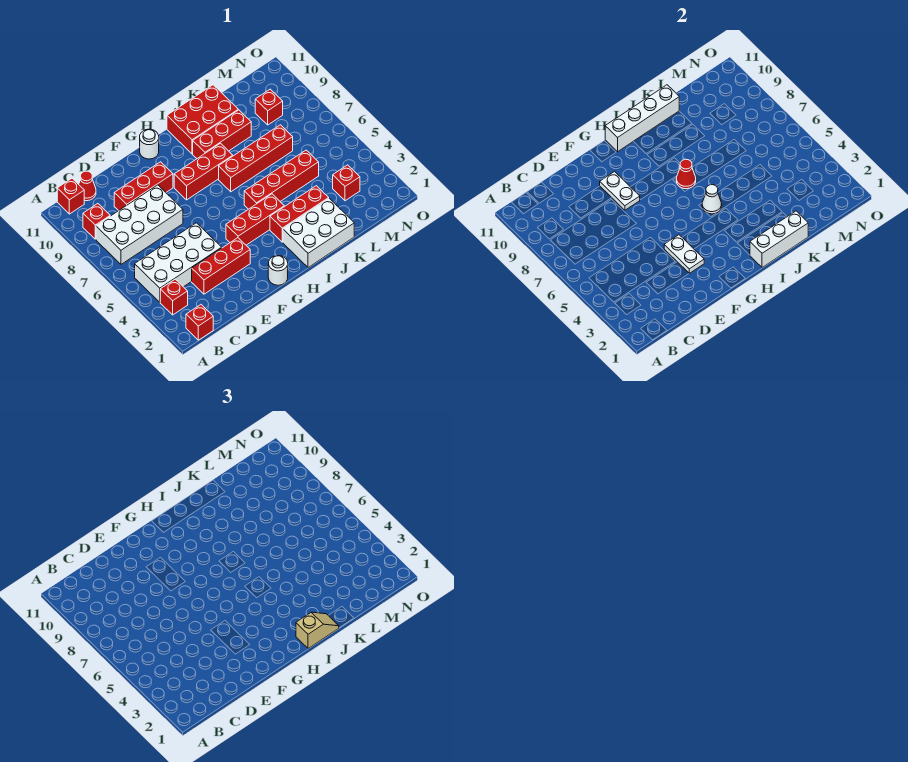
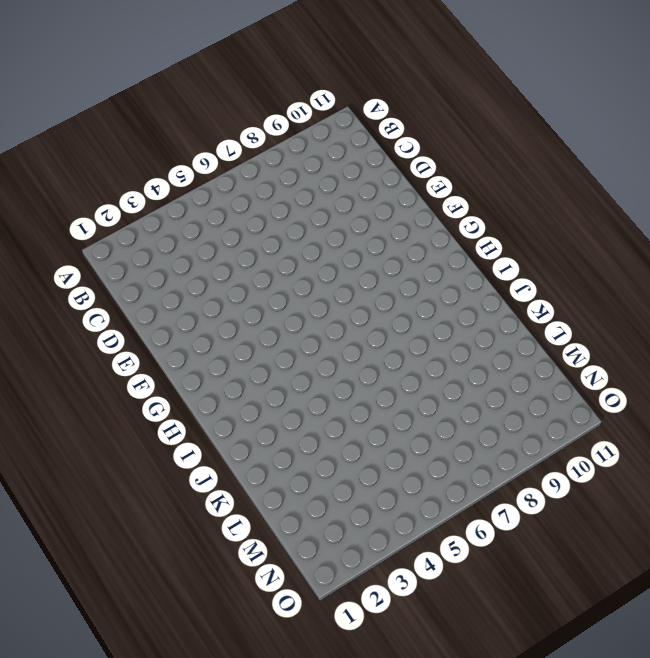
none -> red brick B1 level 1
none -> red brick B3 level 1
none -> white brick B4:E5 level 1

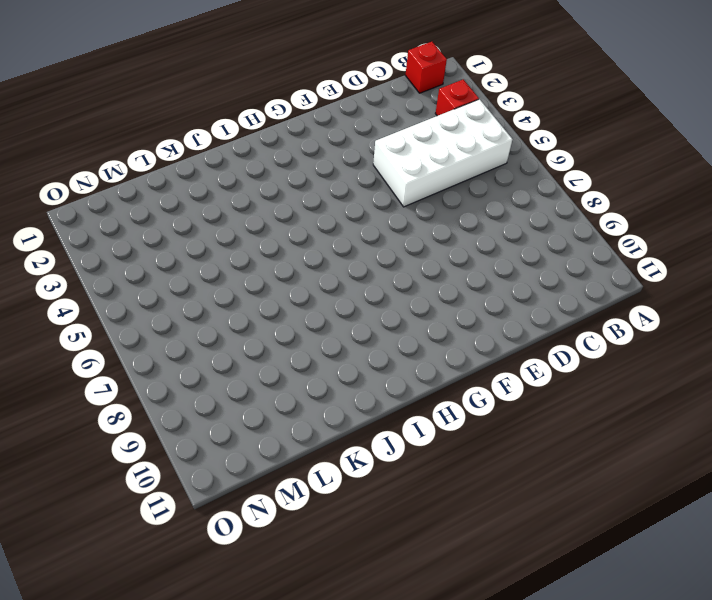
none -> white brick B7:E8 level 1
none -> red brick B9 level 1
none -> red brick B11 level 1

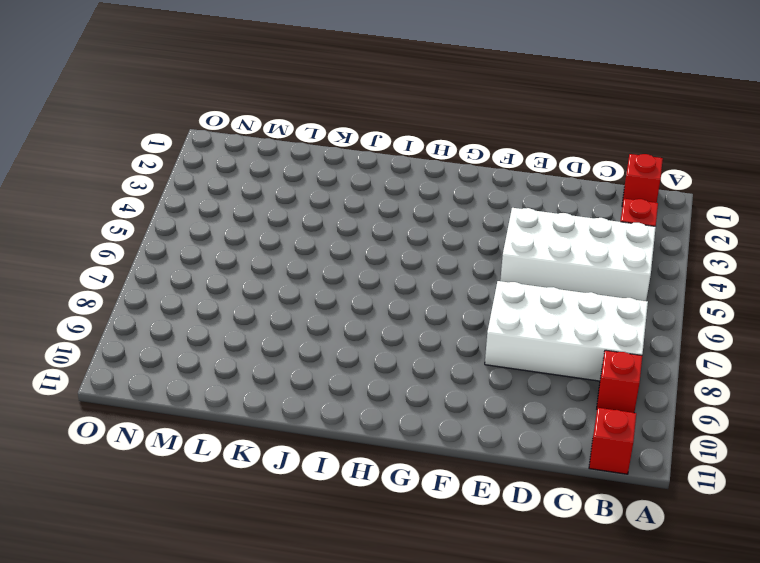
none -> red cone C11 level 1
none -> red brick D3:F3 level 1
none -> red brick D9:F9 level 1

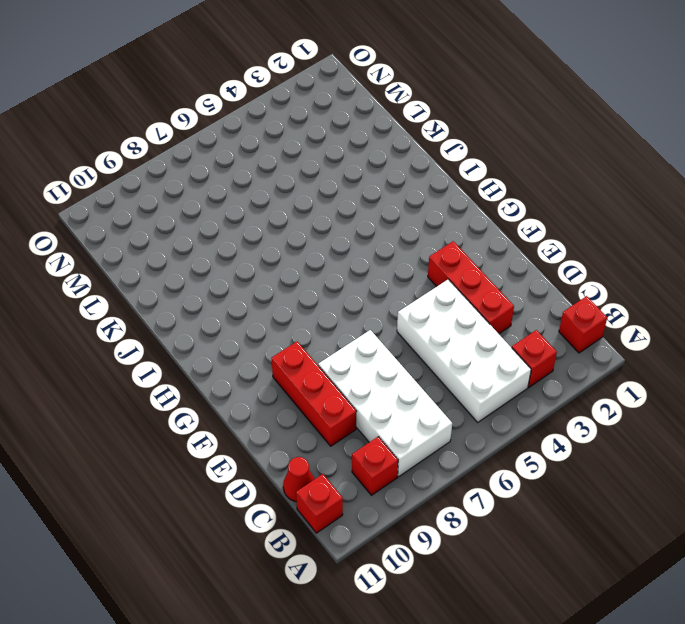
none -> white round brick G1 level 1
none -> red brick G4:I4 level 1
none -> red brick G8:I8 level 1

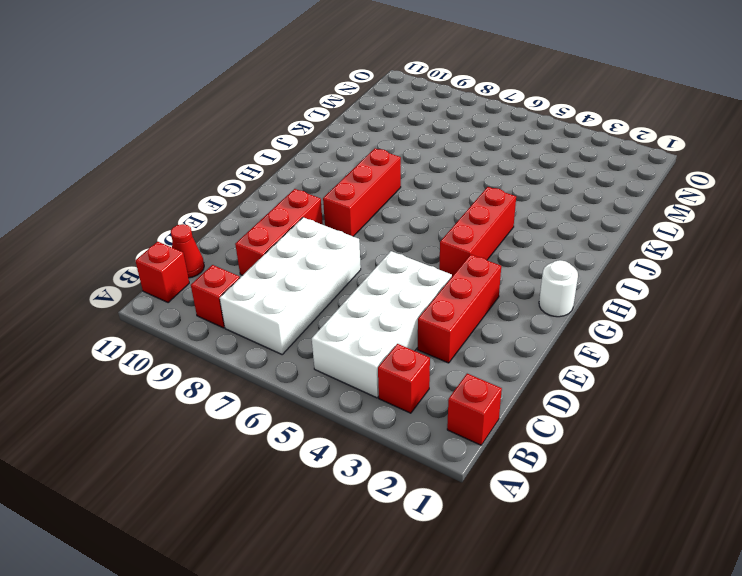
none -> white round brick G11 level 1
none -> white brick I1:K2 level 1
none -> red brick I3:K3 level 1

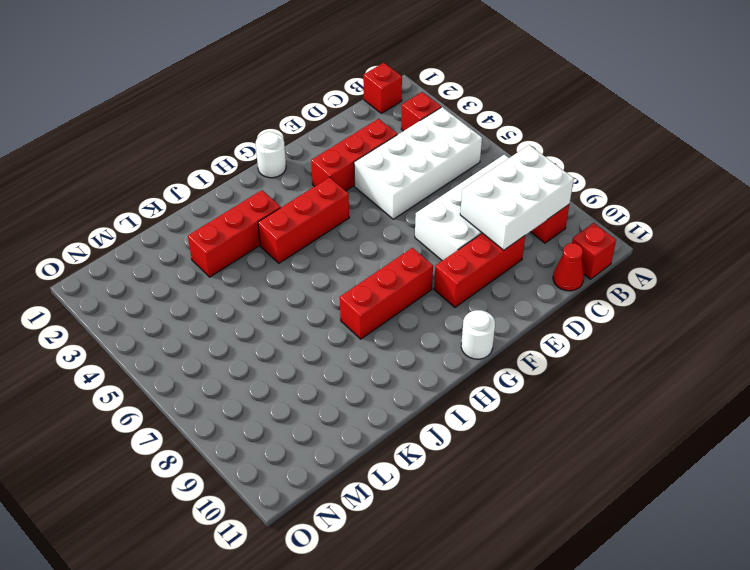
white brick B8:D9 level 2 -> white brick I1:K2 level 1
none -> red brick I5:L5 level 1
none -> red brick I7:L7 level 1
none -> red brick I9:K9 level 1

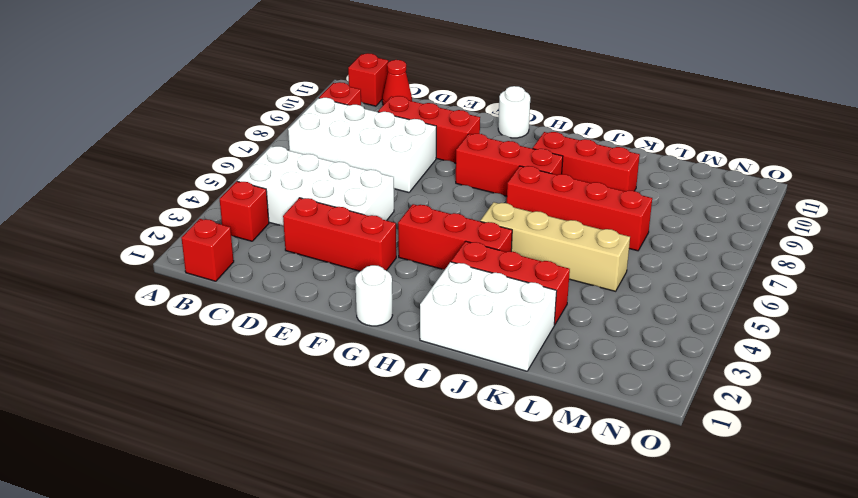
tan brick I5:L5 level 1 -> red brick I5:L5 level 1
none -> red brick I10:K11 level 1
none -> red brick M3 level 1
none -> red brick M9 level 1

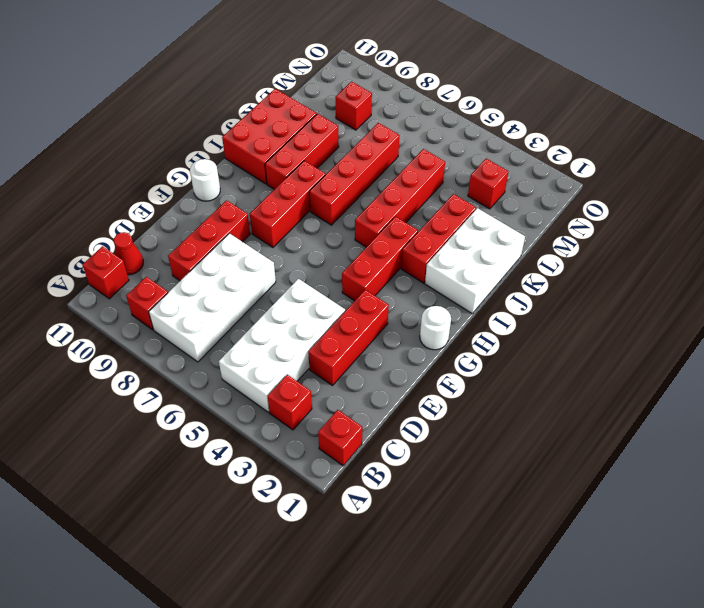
none -> white plate F3:F4 level 2
none -> white plate F8:F9 level 2
none -> white brick H11:K11 level 2

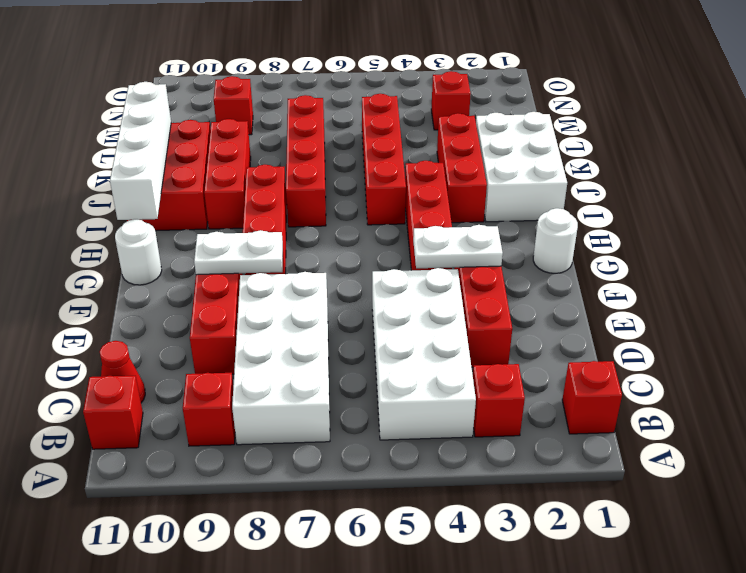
none -> white brick I1:K1 level 2
none -> white cone I5 level 2
none -> red cone I7 level 2

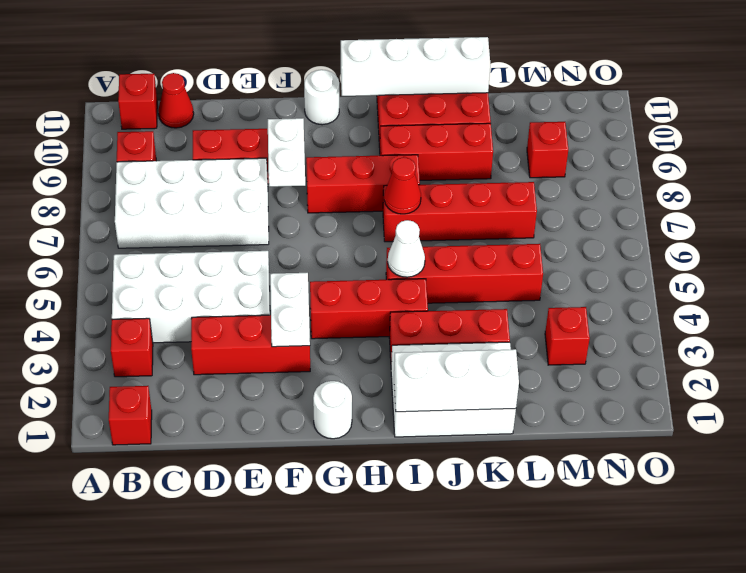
none -> tan slope I1:J1 level 3 top I

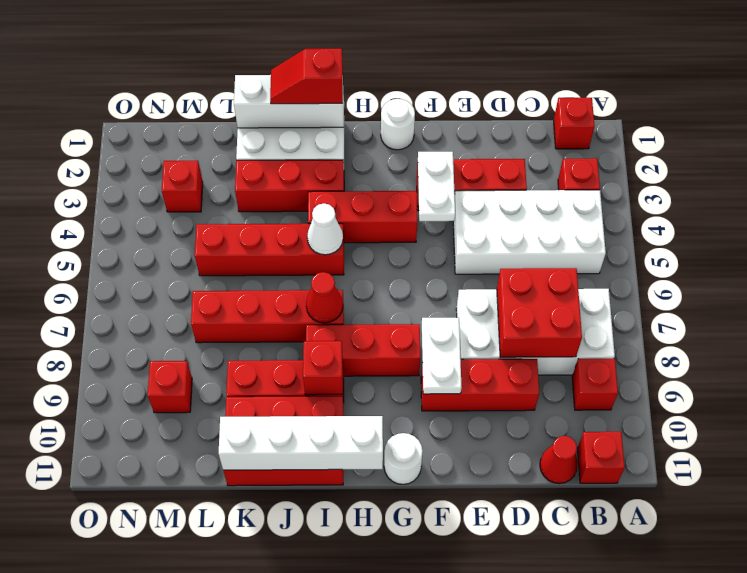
red brick C7:D8 level 2 -> none
red slope I1:J1 level 3 top I -> tan slope I1:J1 level 3 top I
red brick I9 level 2 -> none

